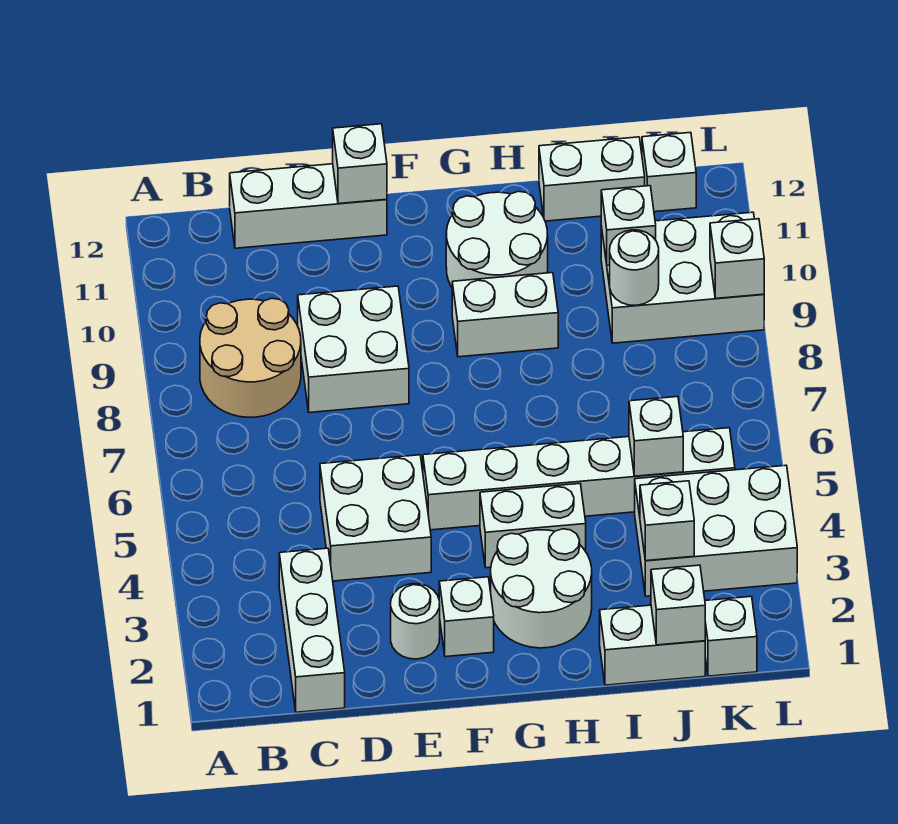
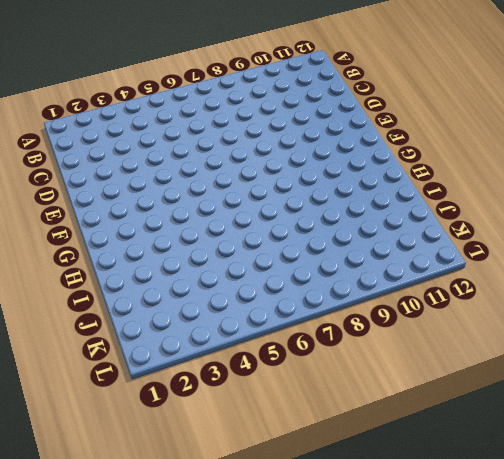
none -> tan round brick B8:C9 level 1
none -> white brick C1:C3 level 1
none -> white brick C12:E12 level 1

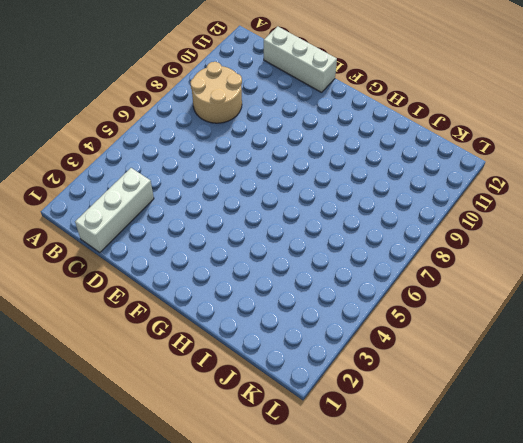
none -> white brick D4:E5 level 1
none -> white brick D8:E9 level 1
none -> white round brick E2 level 1

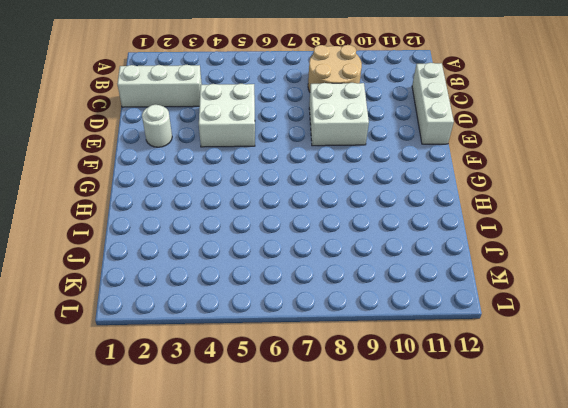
none -> white brick F2 level 1
none -> white brick F5:K5 level 1
none -> white round brick G2:H3 level 1

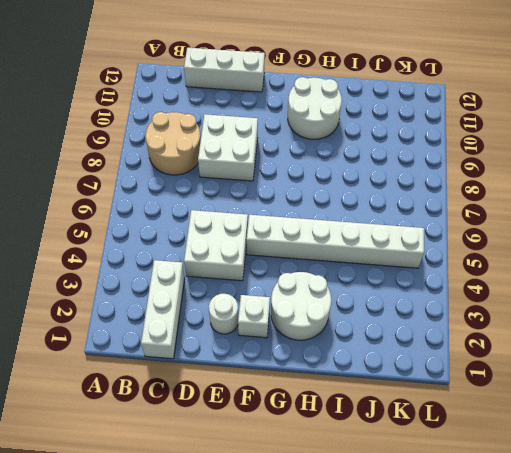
none -> white brick G4:H4 level 1
none -> white brick G9:H9 level 1
none -> white brick I1:J1 level 1

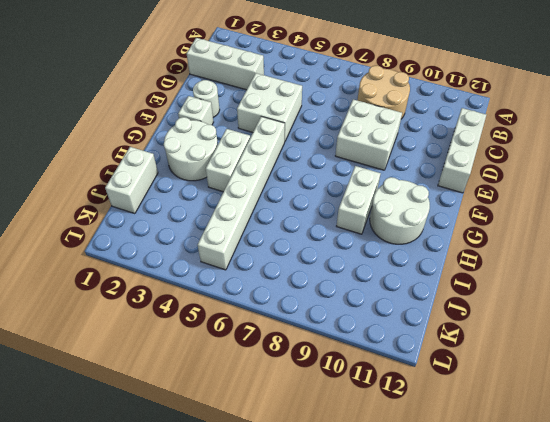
none -> white brick I12:J12 level 1
none -> white brick J3:L4 level 1
none -> white brick J9:L10 level 1

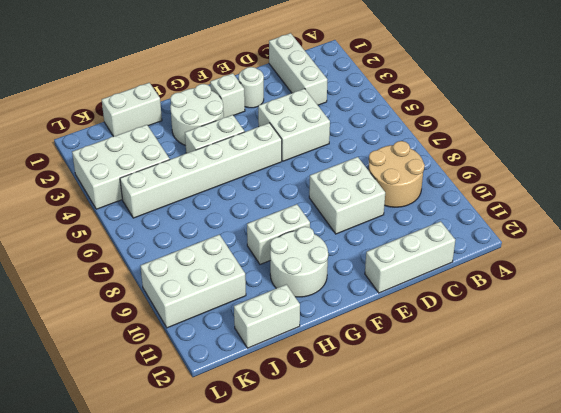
none -> white brick K1 level 1
none -> white brick K12 level 1
none -> white brick E12 level 2

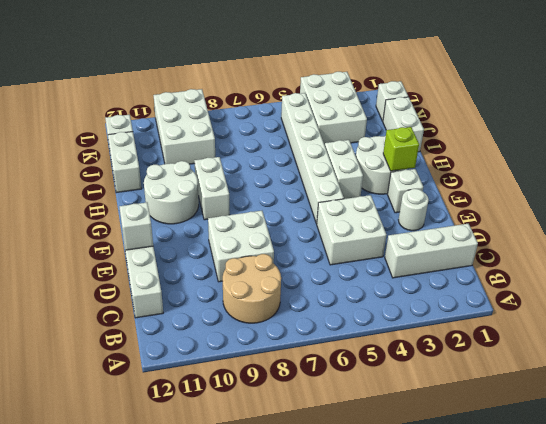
lime brick G2 level 2 -> none
none -> white brick J1 level 2
none -> white brick J3 level 2
none -> white brick J5 level 2

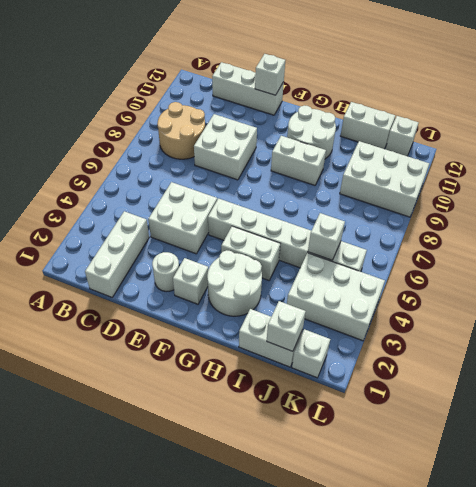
none -> white brick J3 level 2
none -> white round brick J9 level 2
none -> white brick J10 level 2

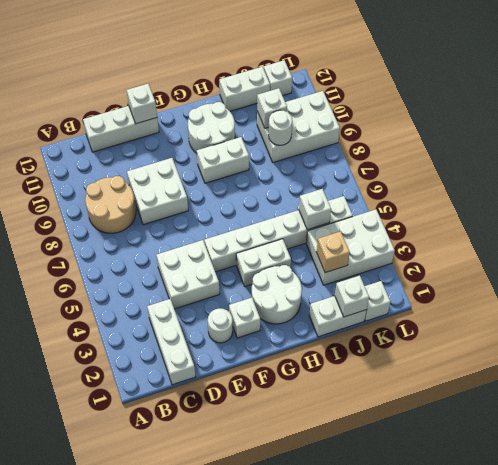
tan brick J3 level 2 -> white brick J3 level 2
none -> white brick L9 level 2

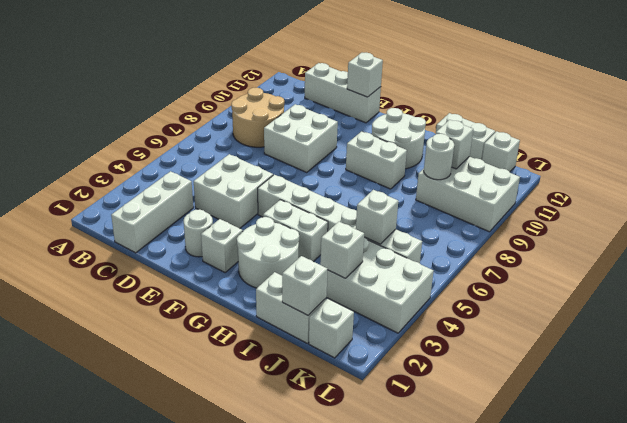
none -> white brick L9 level 2

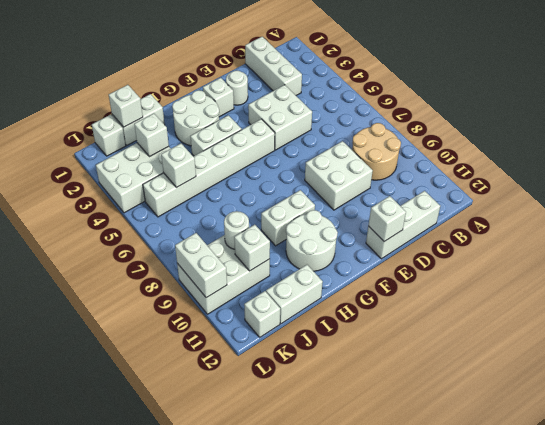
white brick L9:L10 level 2 -> white brick L9 level 2

